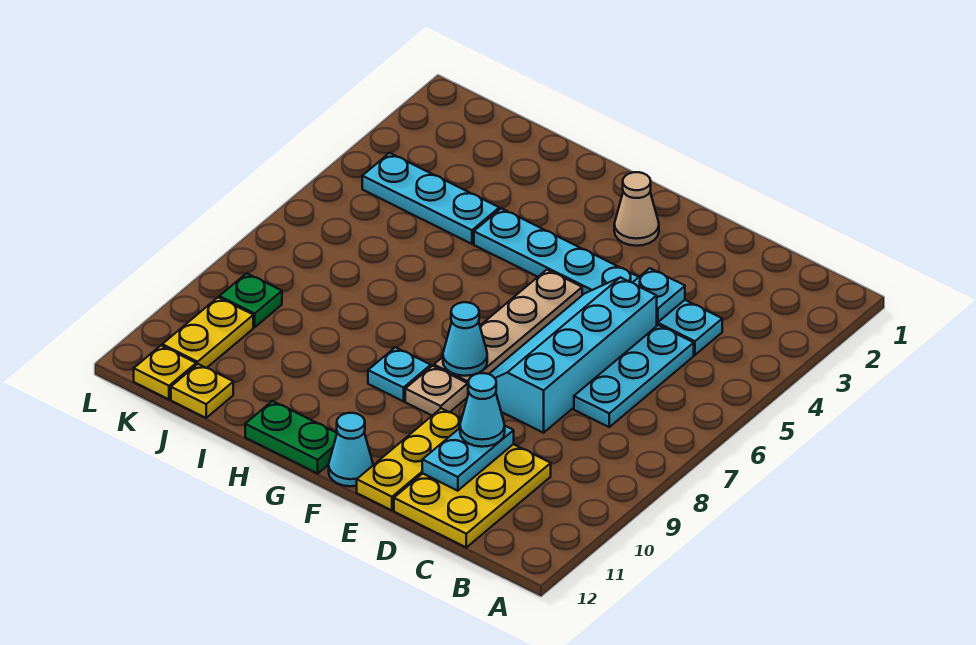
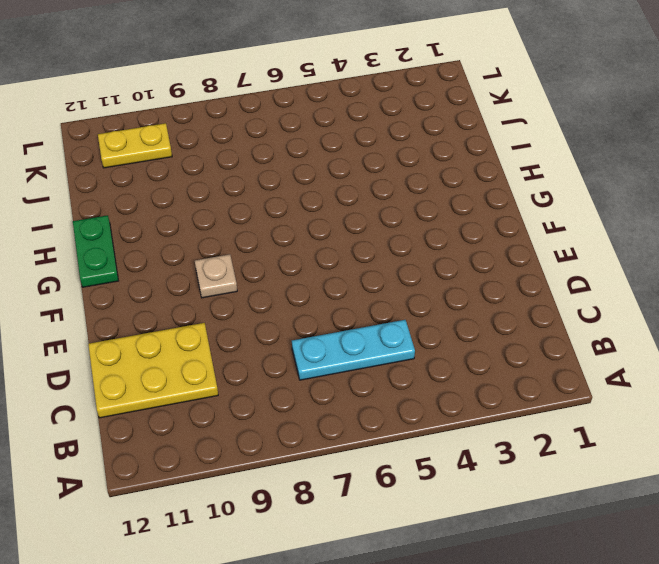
none -> cyan plate C4:H4 level 1
none -> cyan slope D5:E8 level 1 top D
none -> yellow plate E10:E12 level 1

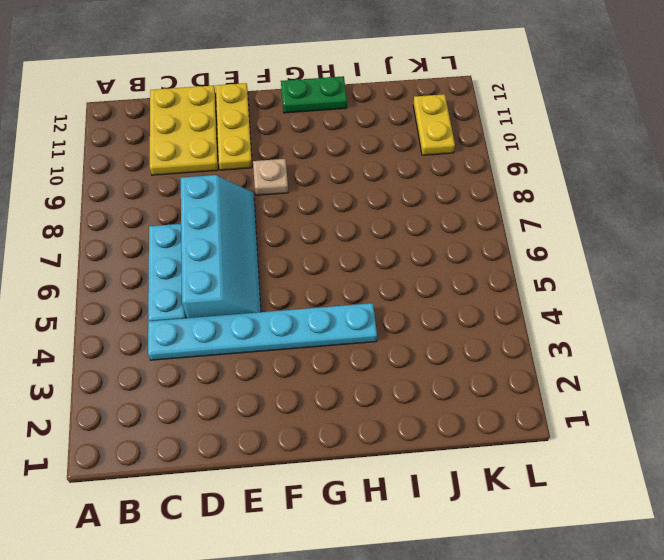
none -> tan cone F2 level 1
none -> tan plate F5:F8 level 1
none -> cyan cone F12 level 1

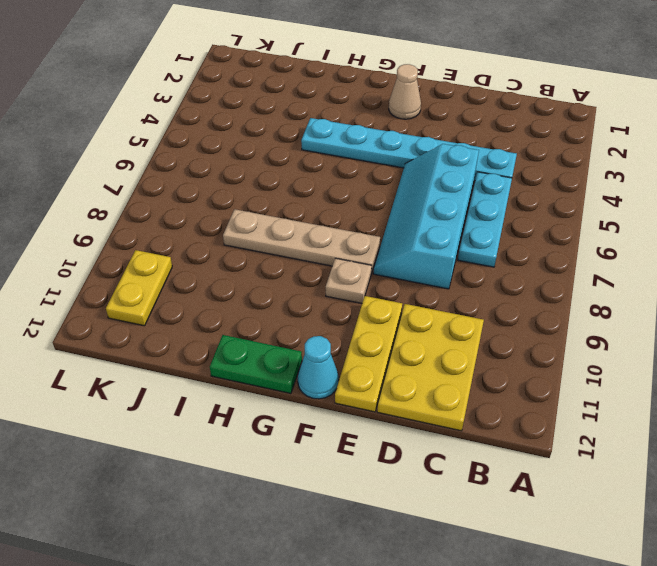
tan plate F8:I8 level 1 -> tan plate F5:F8 level 1
none -> cyan plate G9 level 1
none -> cyan plate I4:K4 level 1
none -> yellow plate J12 level 1

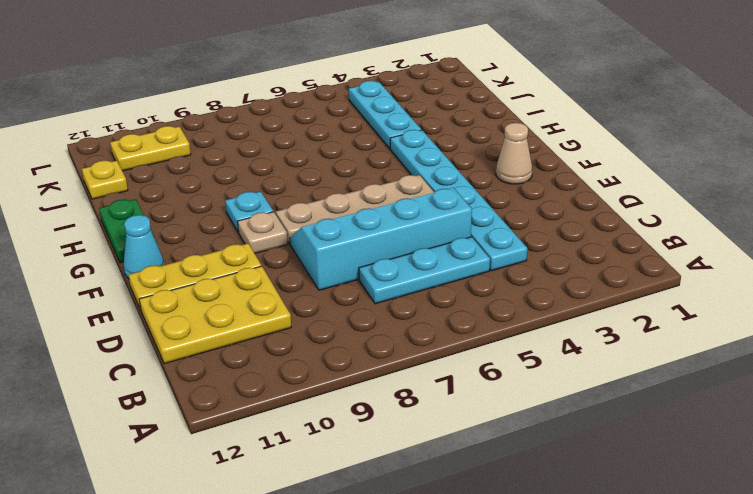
none -> green plate K9 level 1
none -> yellow plate K12 level 1
none -> cyan plate D4 level 2

